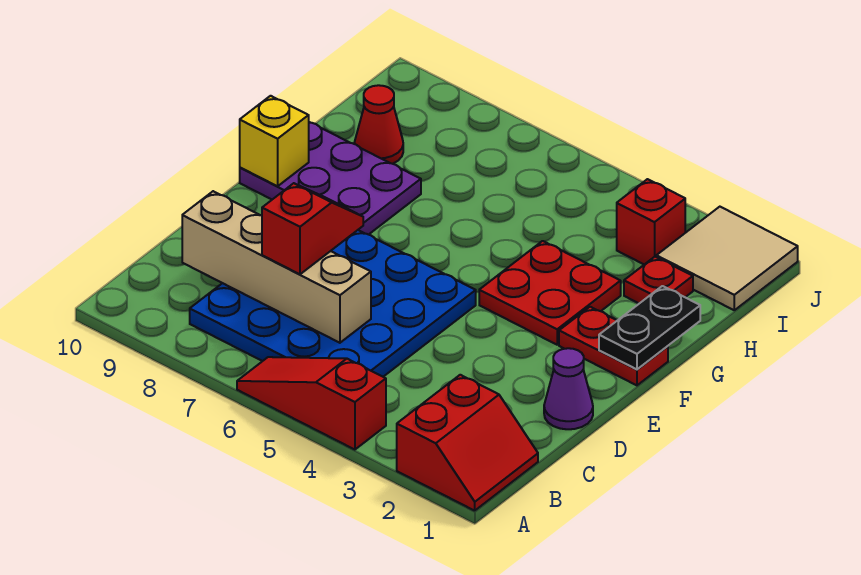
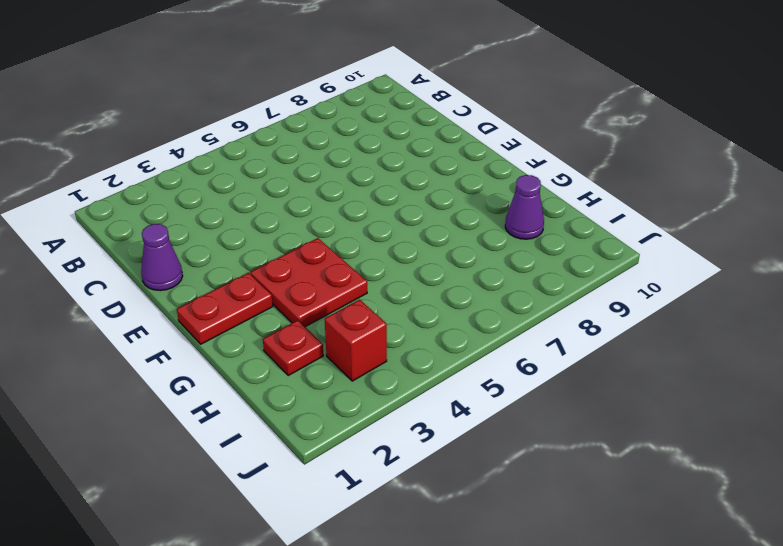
purple cone H9 level 1 -> red cone H9 level 1
none -> red slope A1:B2 level 1 top 2
none -> red slope A4:A6 level 1 top 4
none -> blue plate B5:E8 level 1

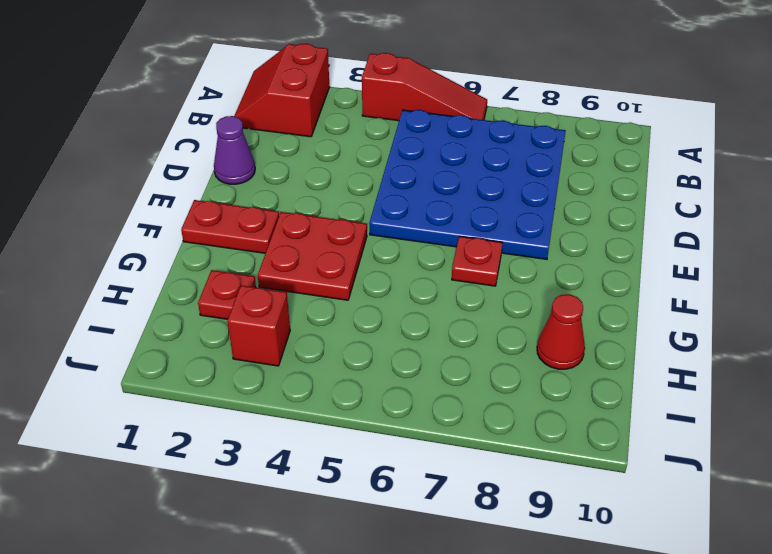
red plate F7 level 1 -> none
none -> purple plate F8:G10 level 1
none -> tan tile I1:J2 level 1
none -> tan brick C6:C9 level 2

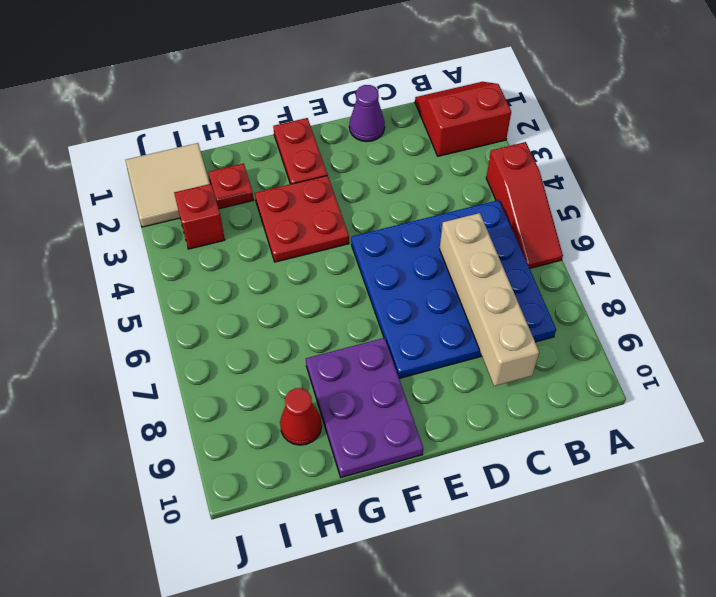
none -> black plate F1:G1 level 2
none -> yellow brick F10 level 2
none -> red slope C7:D7 level 3 top C

